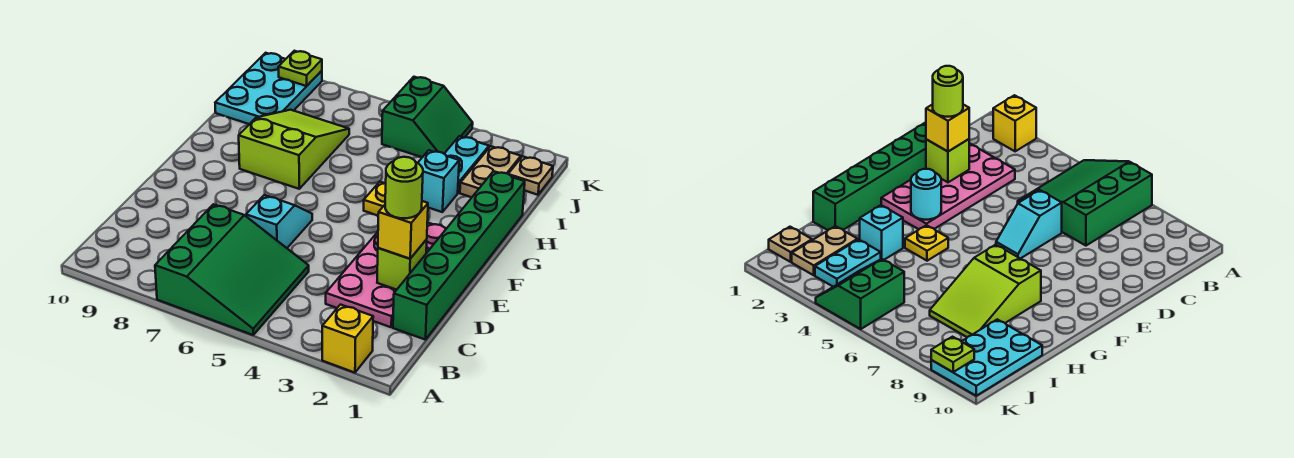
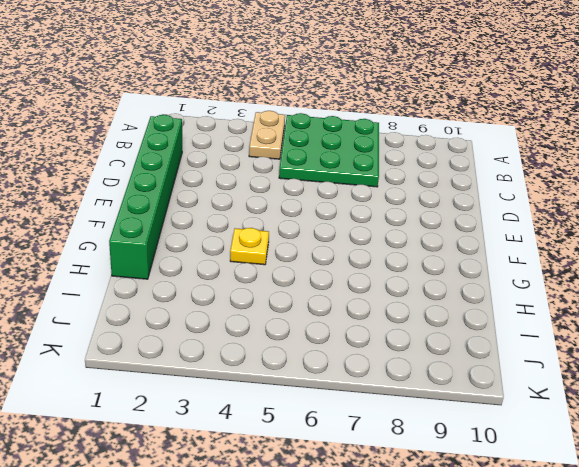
tan plate A4:B4 level 1 -> tan plate I2:J2 level 1
green plate A5:C7 level 1 -> green slope A5:C7 level 1 top 7
none -> yellow brick A2 level 1
none -> pink plate C2:F3 level 1
none -> cyan slope D6:E6 level 1 top D

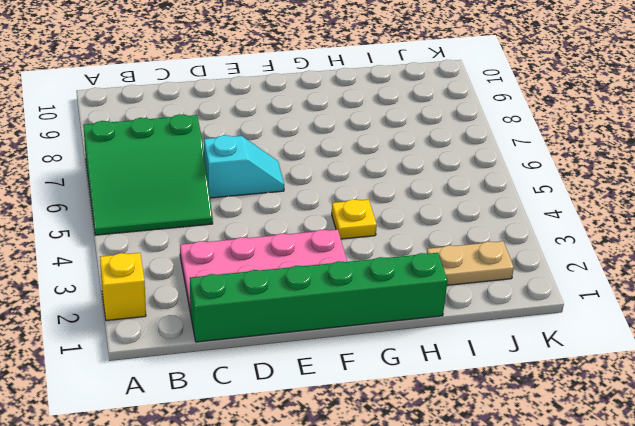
none -> lime slope G7:I8 level 1 top G
none -> cyan brick H3 level 1
none -> cyan plate I3:J3 level 1

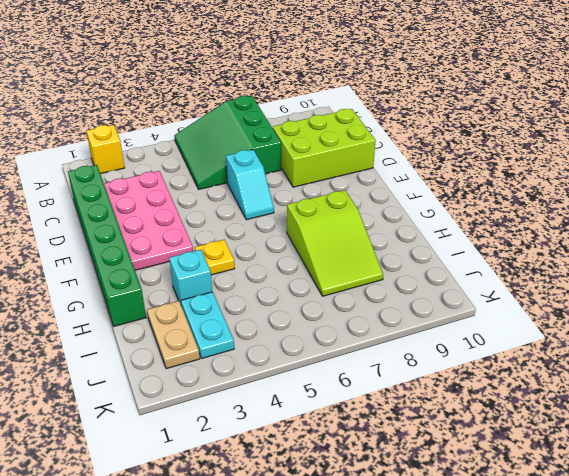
lime brick C8:D10 level 1 -> none
none -> cyan plate I9:K10 level 1
none -> tan plate J1 level 1
none -> green slope J4:K5 level 1 top 5

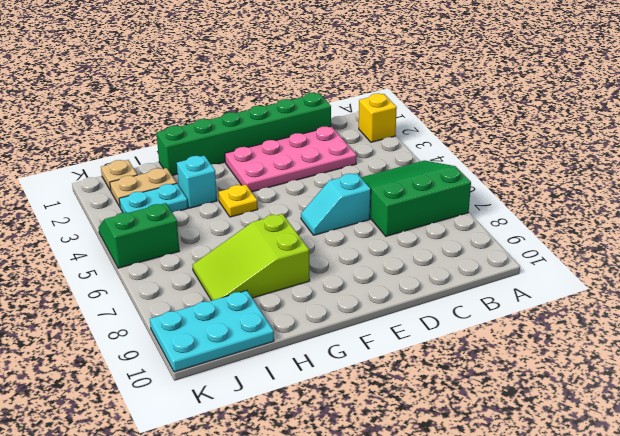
none -> lime brick D2 level 2
none -> cyan round brick F3 level 2
none -> lime plate K9 level 2

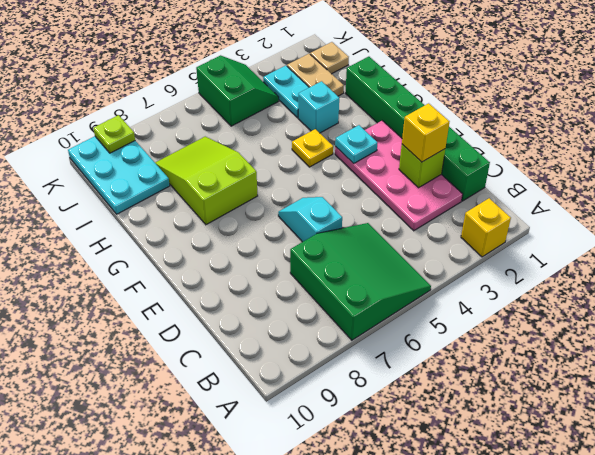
cyan plate F3 level 2 -> cyan round brick F3 level 2
none -> lime round brick D2 level 4

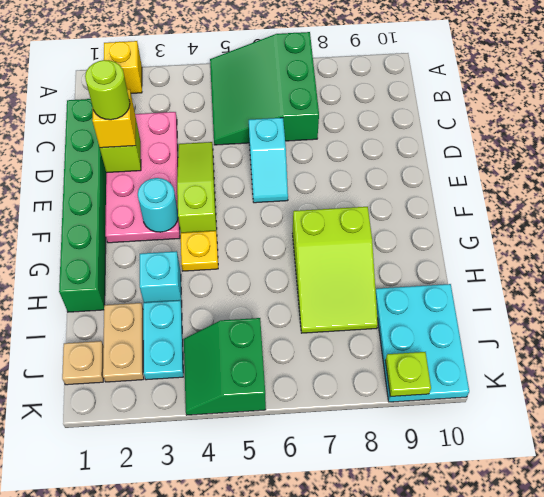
lime slope D4:F4 level 1 top F -> none

